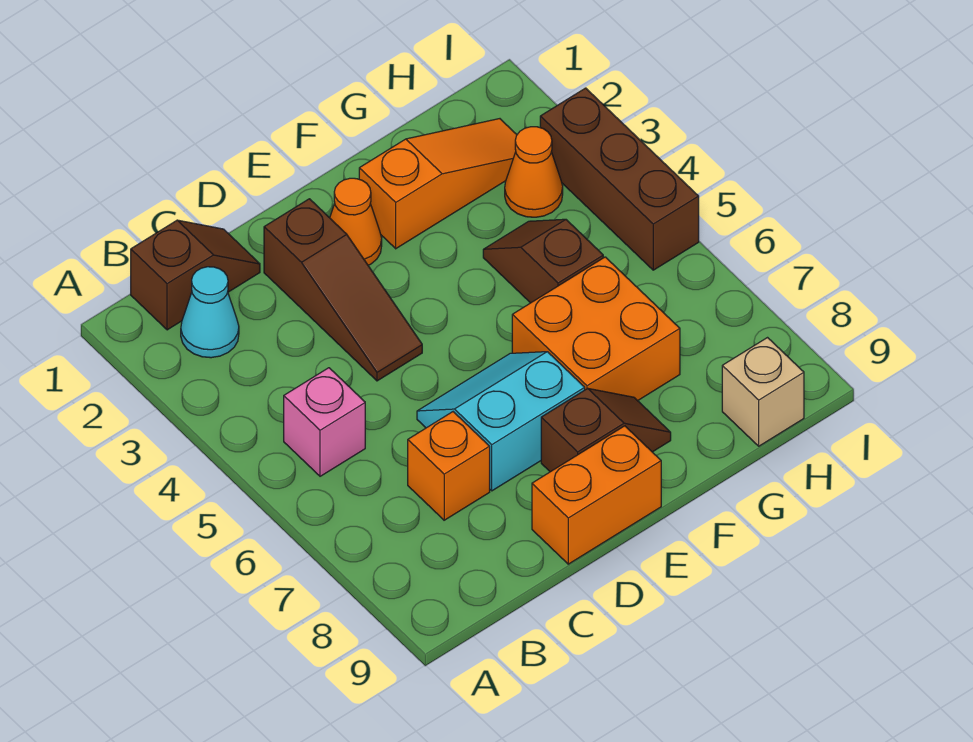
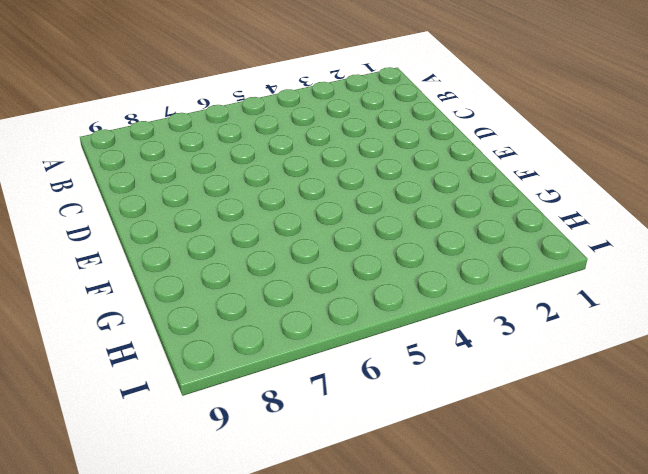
none -> brown slope B1:C1 level 1 top B
none -> cyan cone B2 level 1
none -> pink brick B5 level 1

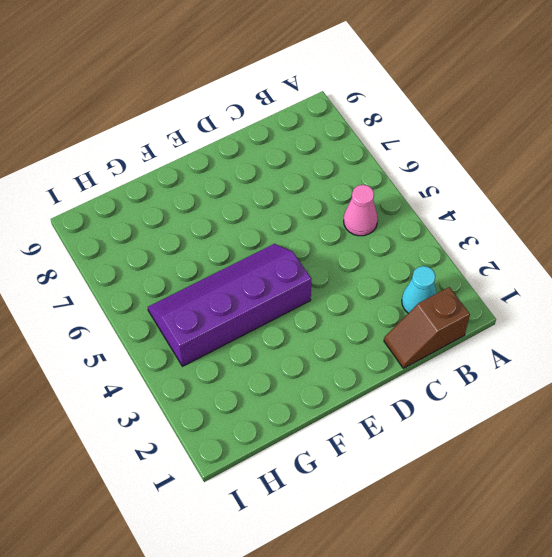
pink cone B5 level 1 -> pink brick B5 level 1
purple slope E4:H5 level 1 top 4 -> brown slope G4:G5 level 1 top 5
none -> orange brick C7 level 1
none -> brown slope D2:D4 level 1 top 2
none -> cyan slope D6:E7 level 1 top 7

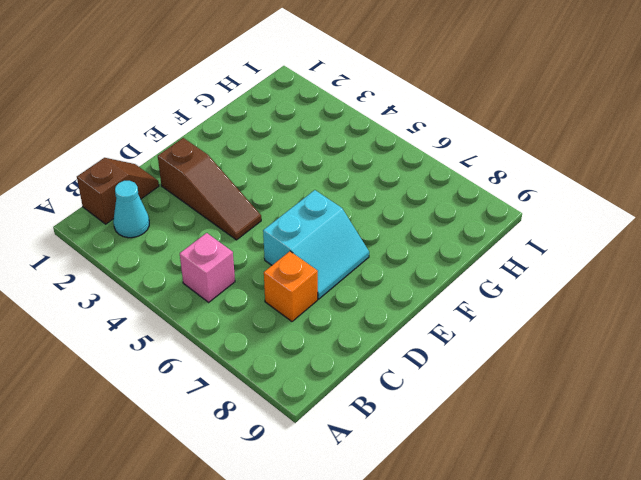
cyan slope D6:E7 level 1 top 6 -> cyan slope D6:E7 level 1 top 7
none -> orange brick D9:E9 level 1
none -> orange cone E2 level 1
none -> brown slope E8:F8 level 1 top E

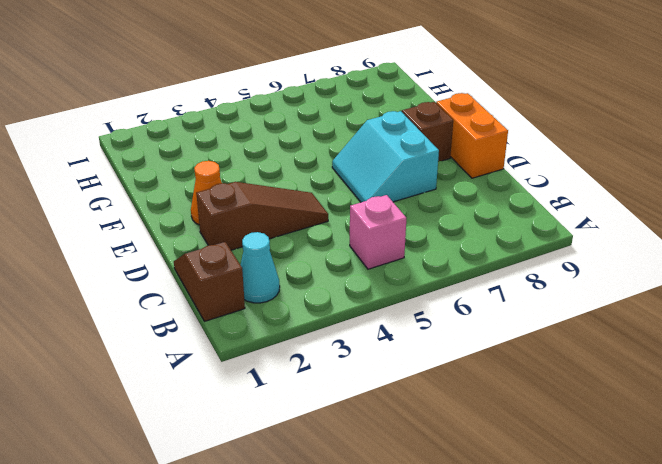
none -> orange brick C7 level 1
none -> orange slope F2:H2 level 1 top F
none -> orange brick F6:G7 level 1

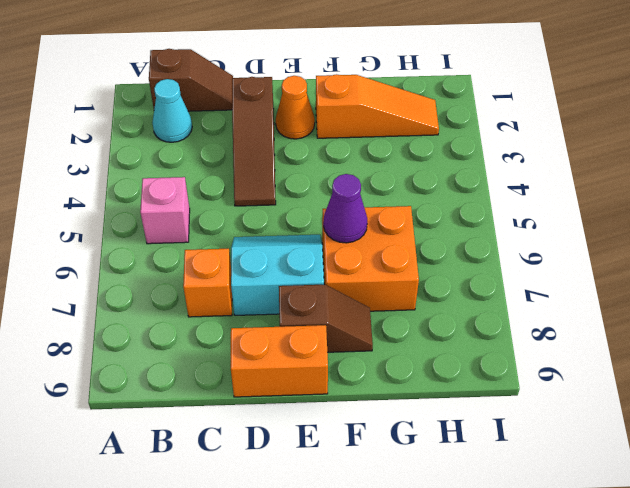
purple cone F6 level 2 -> none
none -> brown slope G4:G5 level 1 top 5
none -> orange cone H3 level 1
none -> tan brick H9 level 1

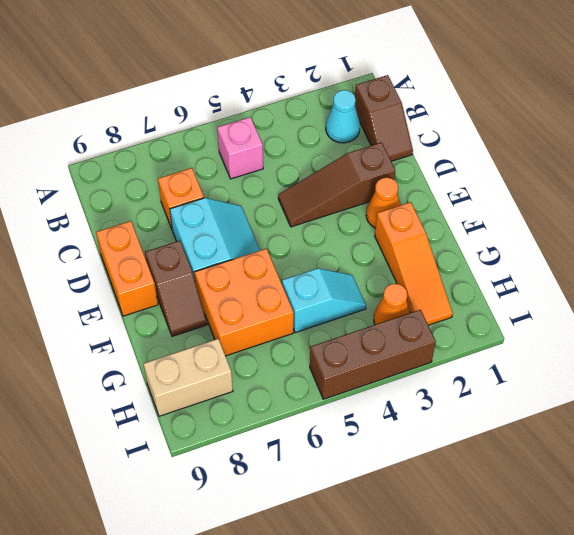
cyan slope G4:G5 level 1 top 5 -> brown slope G4:G5 level 1 top 5
tan brick H8:H9 level 1 -> tan brick H9 level 1

